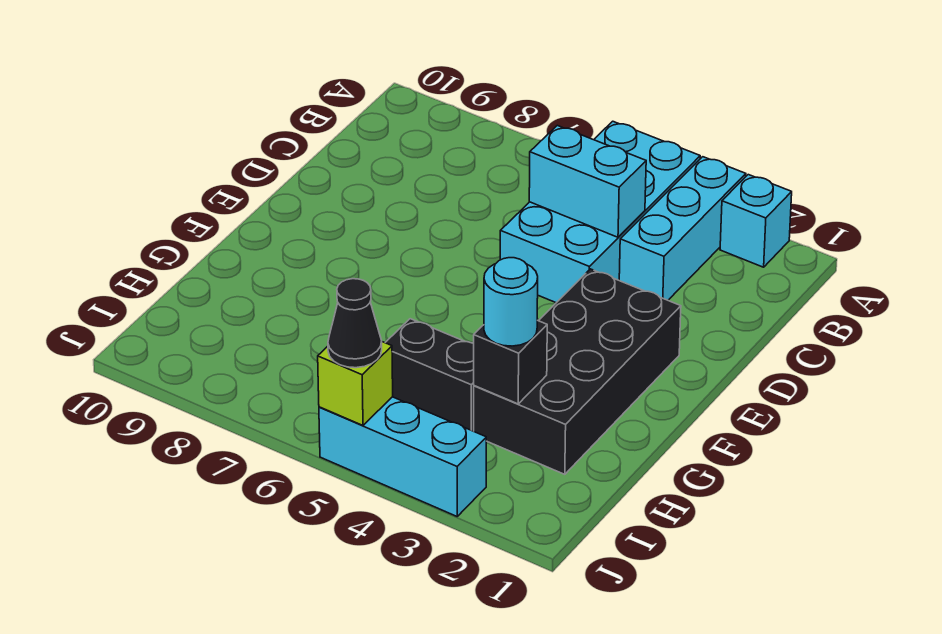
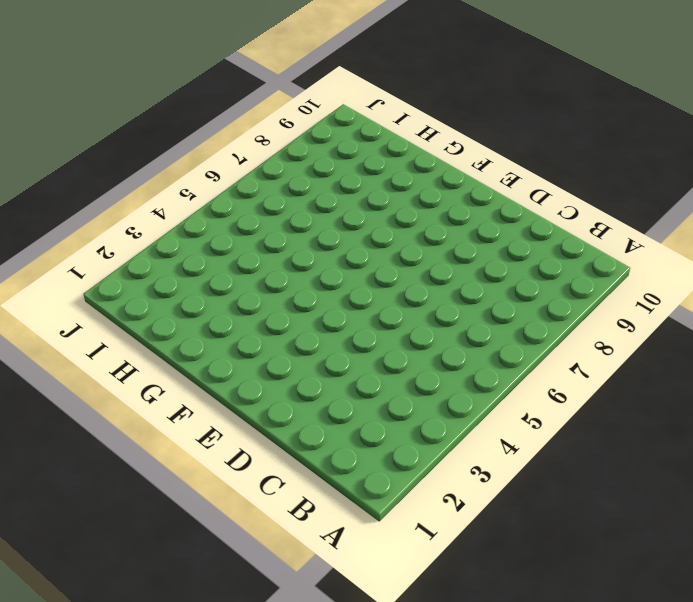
none -> cyan brick A2 level 1
none -> cyan brick A3:C3 level 1

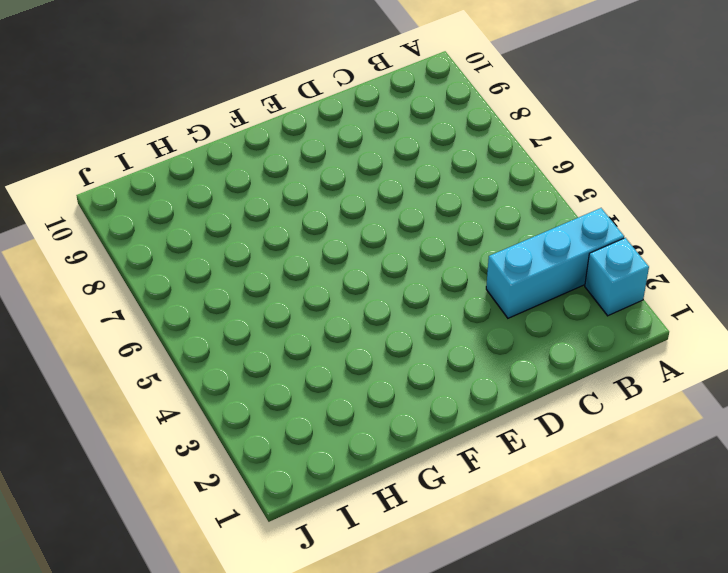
none -> cyan brick A4:D5 level 1
none -> black brick E2:H3 level 1

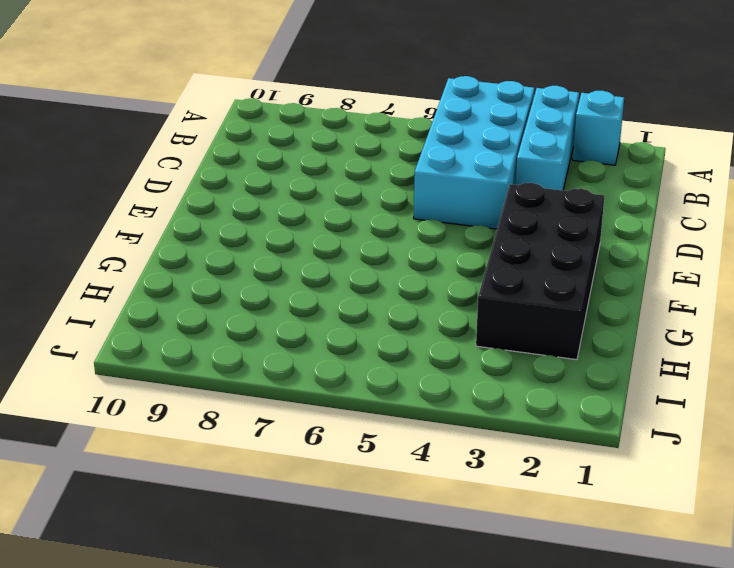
none -> black brick H4:H5 level 1
none -> cyan brick J3:J5 level 1

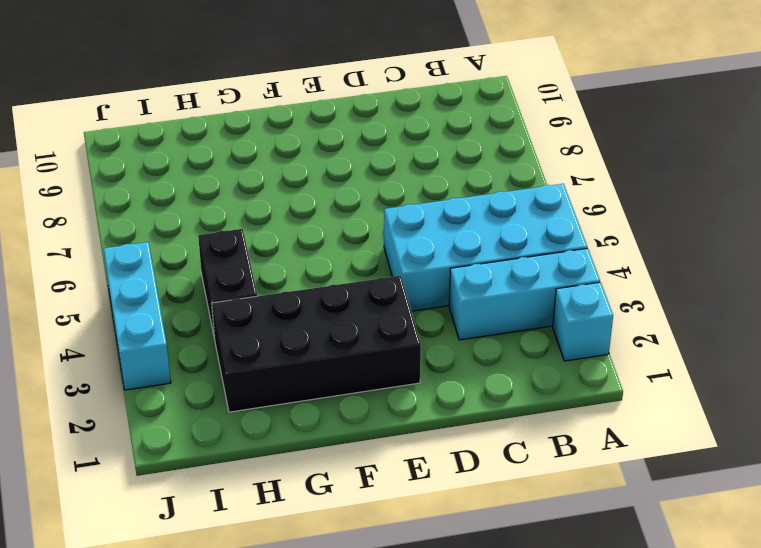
none -> cyan brick C4:C5 level 2
none -> black brick H3 level 2

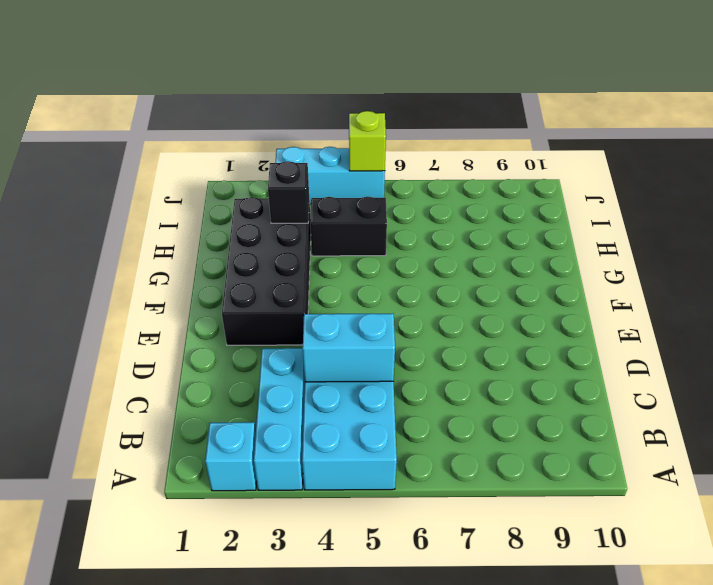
none -> cyan round brick H3 level 3
none -> black cone J5 level 3

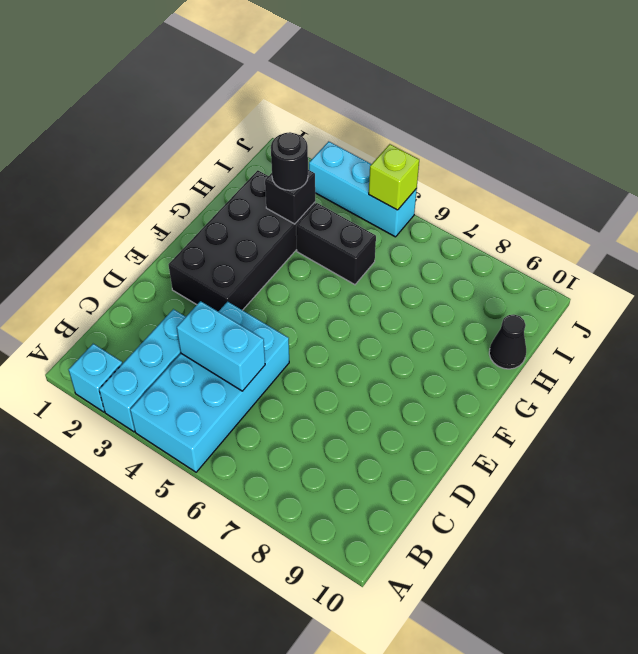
black round brick H3 level 3 -> cyan round brick H3 level 3
black cone H10 level 1 -> black cone J5 level 3

